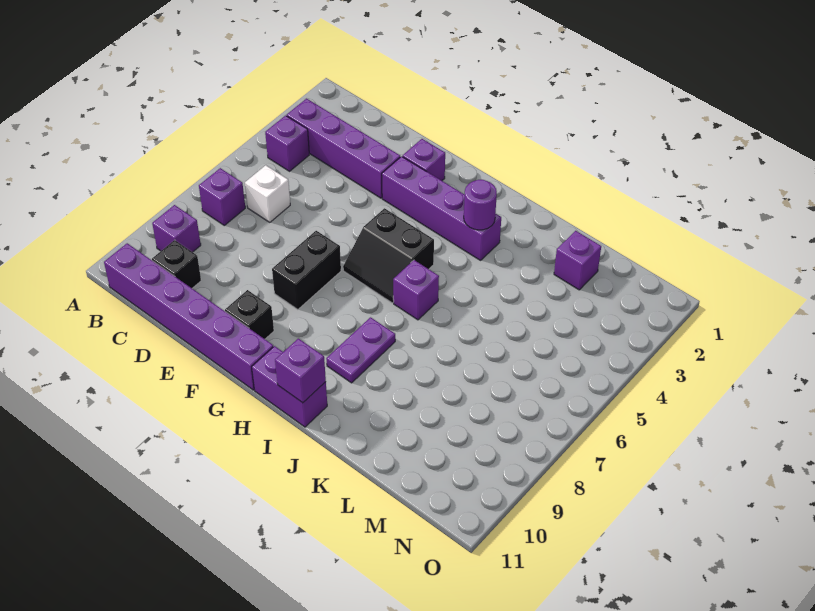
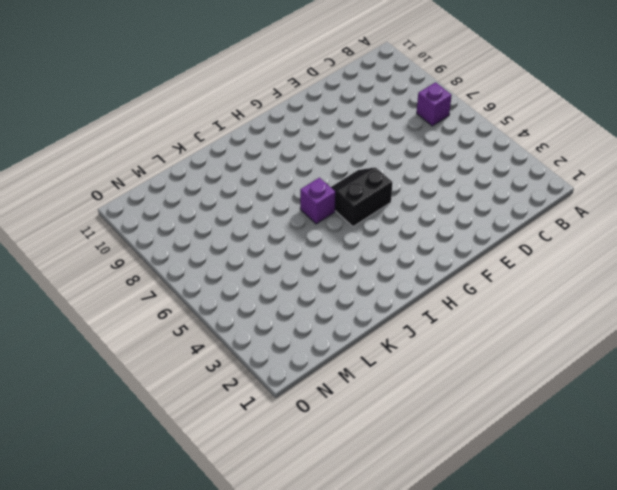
none -> purple brick B3:E3 level 1
none -> purple brick B4 level 1
none -> purple brick B9 level 1

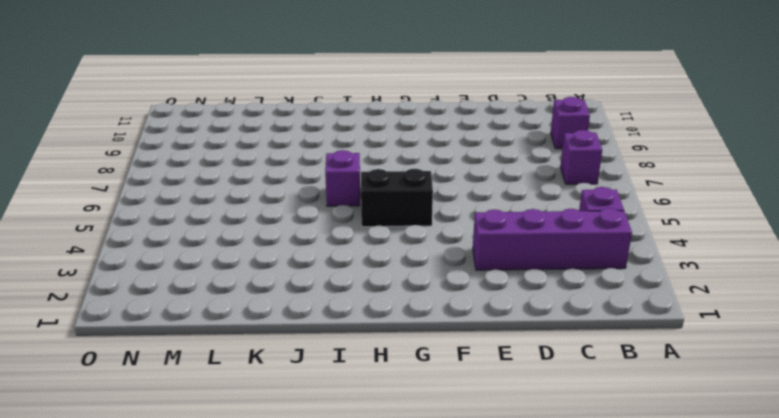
none -> purple brick B11:G11 level 1
none -> white brick C6 level 1
none -> black brick C10 level 1

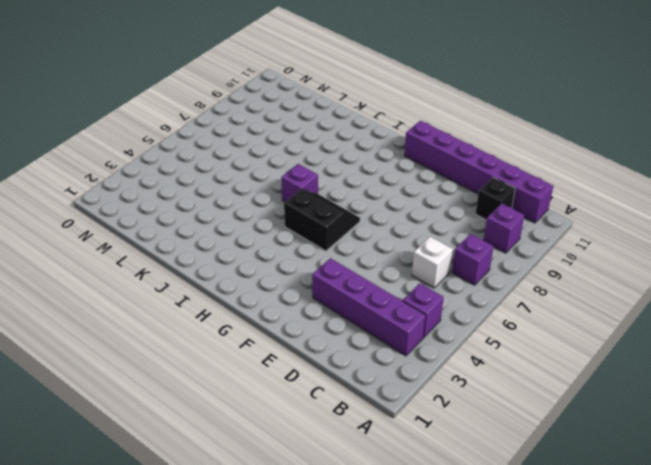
none -> purple brick F2 level 1
none -> purple brick F3:I3 level 1
none -> black brick F7:F8 level 1

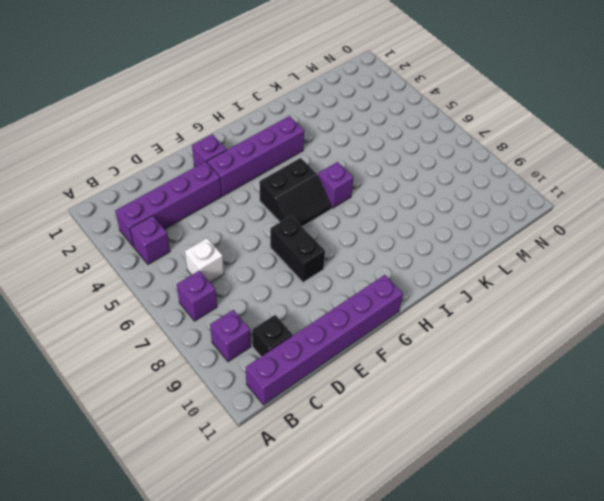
none -> black brick F10 level 1
none -> purple brick H11:I11 level 1
none -> purple plate I8:I9 level 1

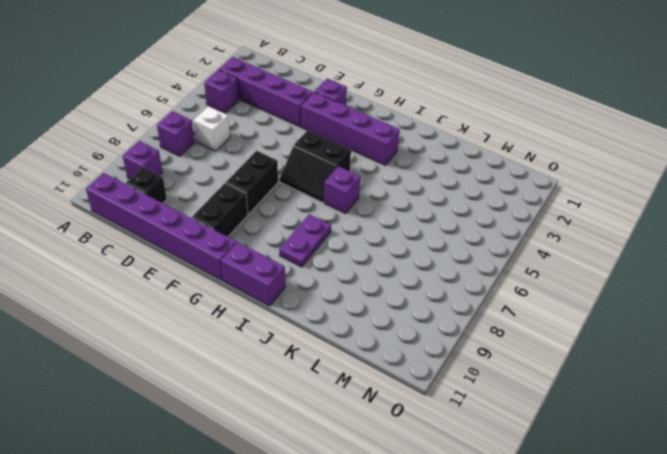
black brick F9:F10 level 1 -> black brick F10 level 1
none -> purple brick L2 level 1
none -> purple round brick I3 level 2
none -> purple brick I11 level 2

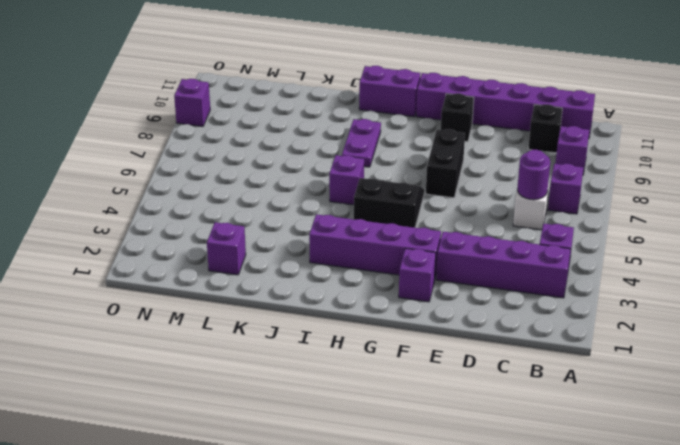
purple round brick C6 level 2 -> purple round brick I3 level 2
purple brick O9 level 1 -> purple brick I11 level 2

